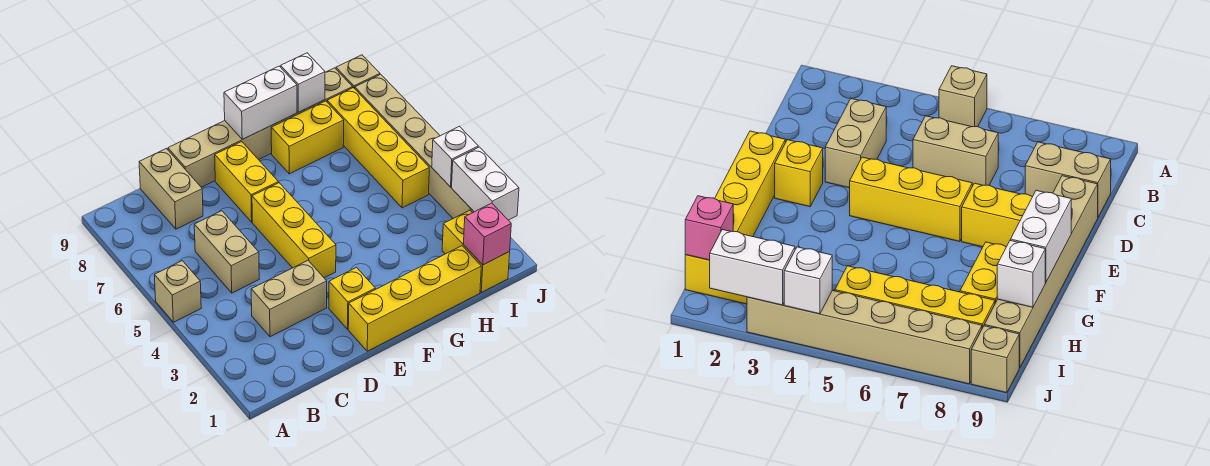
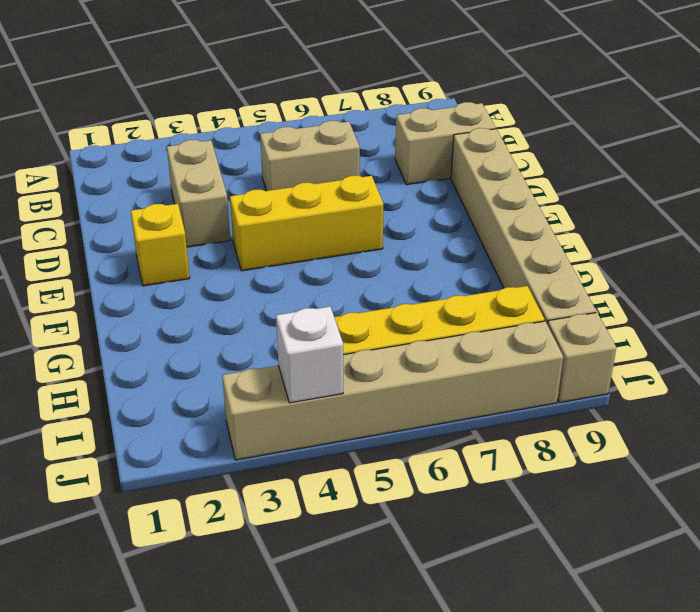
none -> tan brick A5 level 1
none -> yellow brick E1:H1 level 1
none -> yellow brick E7:E8 level 1

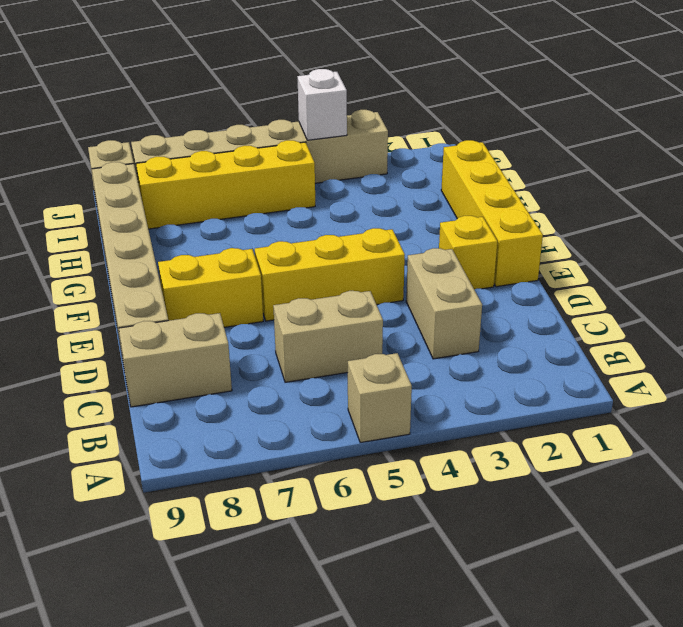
none -> yellow brick G8:H8 level 1
none -> yellow brick I1:I2 level 1
none -> white brick F9:G9 level 2

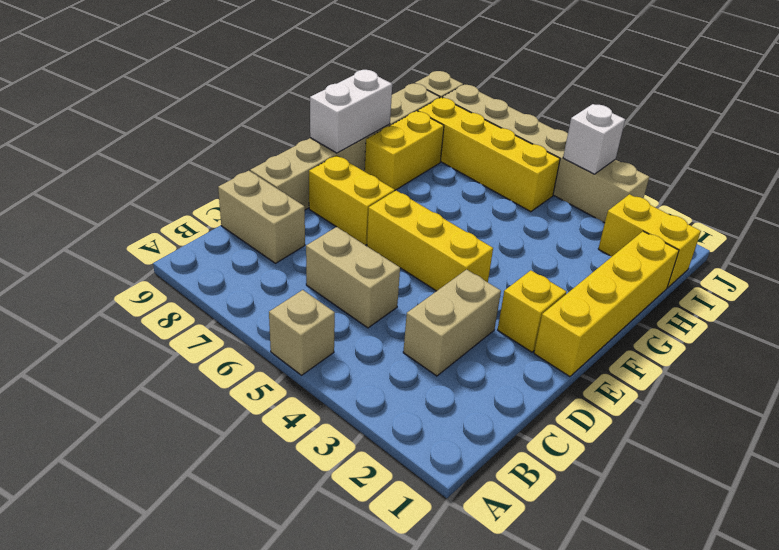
none -> white brick H9 level 2
none -> pink brick I1 level 2
none -> white brick J2:J3 level 2

